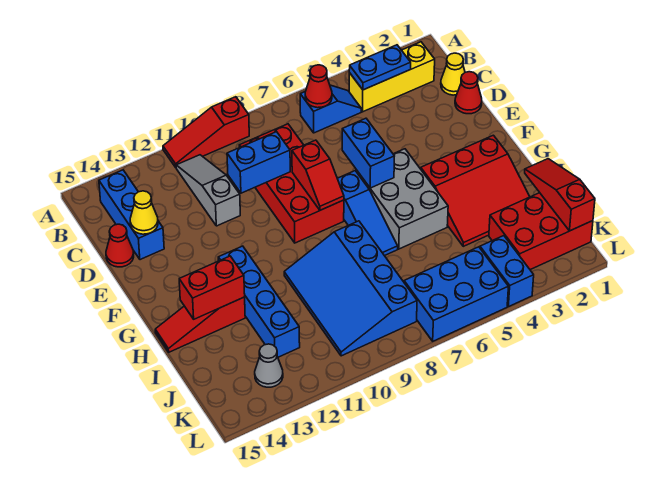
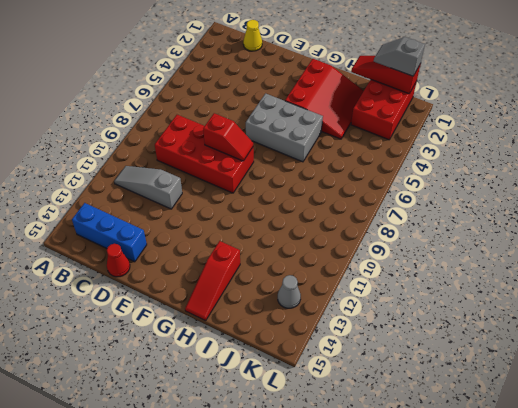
grey slope J1:K1 level 3 top K -> none
none -> red slope A9:A11 level 1 top 9
none -> yellow brick B2:B4 level 1
none -> blue slope B5:B6 level 1 top 6

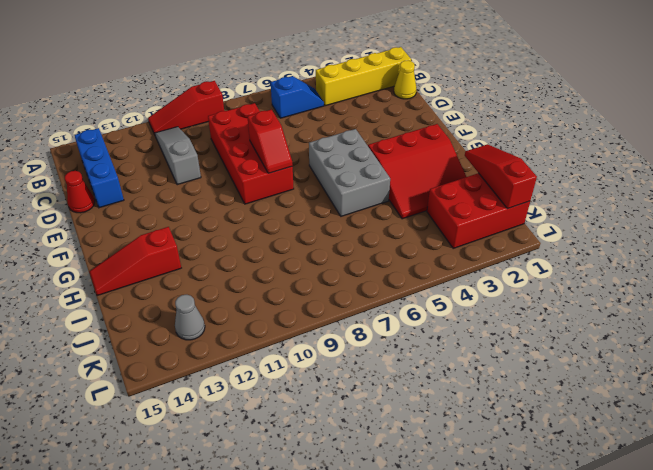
yellow brick B1:B4 level 1 -> yellow brick B2:B4 level 1
none -> red cone D1 level 1
none -> blue slope F7:H7 level 1 top F
none -> blue brick G12:J12 level 1

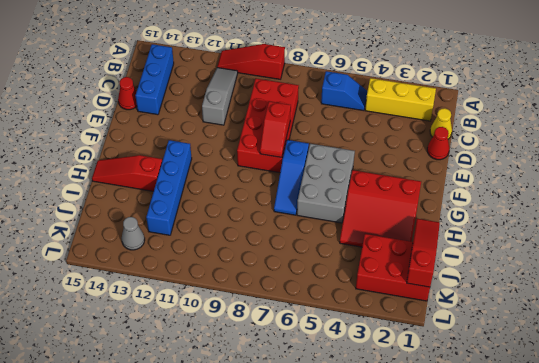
none -> blue slope H8:K10 level 1 top 8
none -> blue brick K4:L4 level 1
none -> blue brick K5:L7 level 1

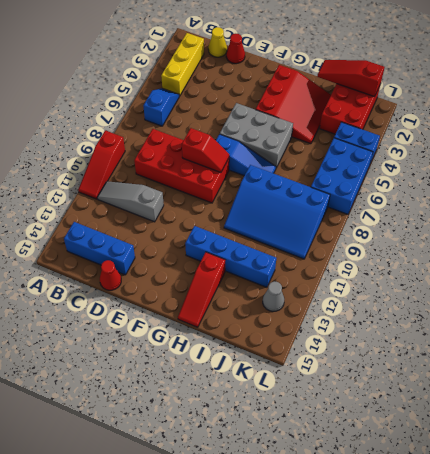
none -> blue plate B3:B4 level 2
none -> red cone B6 level 2
none -> blue brick D9:D10 level 2

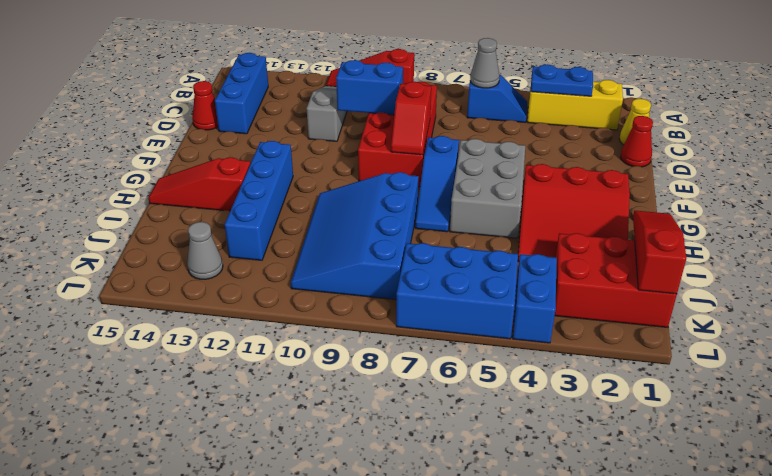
grey cone B6 level 2 -> red cone B6 level 2
none -> yellow cone D14 level 2
none -> blue brick E6:F6 level 2
none -> red brick H13:H14 level 2

